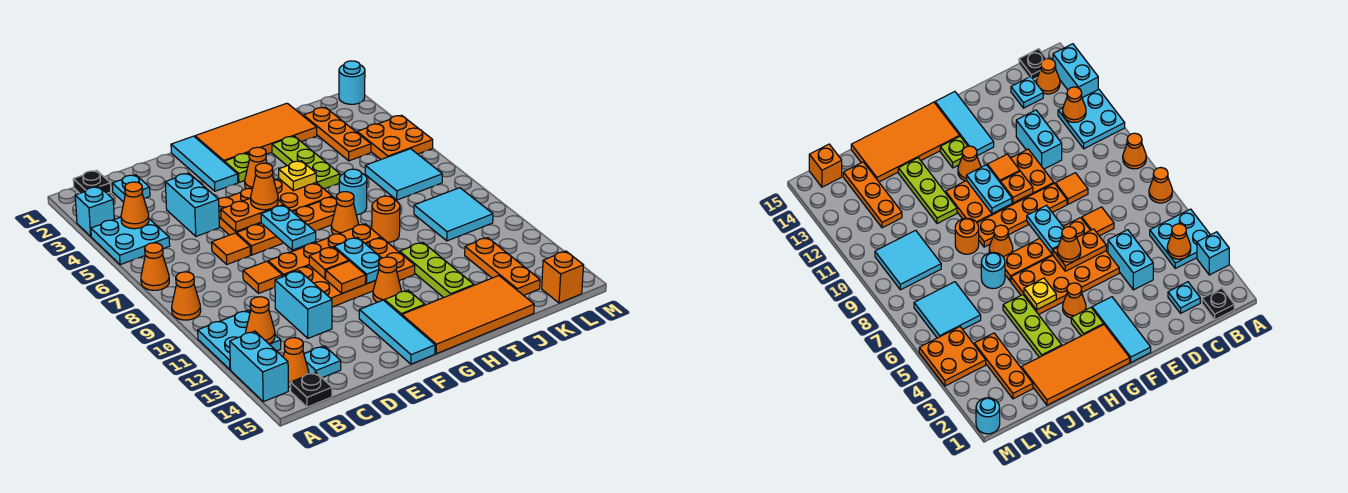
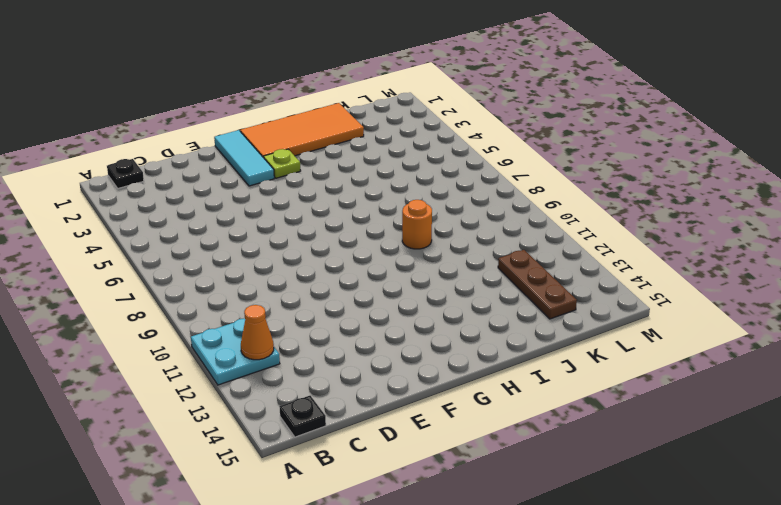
brown plate K12:K14 level 1 -> orange plate K12:K14 level 1
none -> cyan brick A3 level 1
none -> cyan plate A4:B5 level 1
none -> orange cone A7 level 1
none -> orange cone A9 level 1

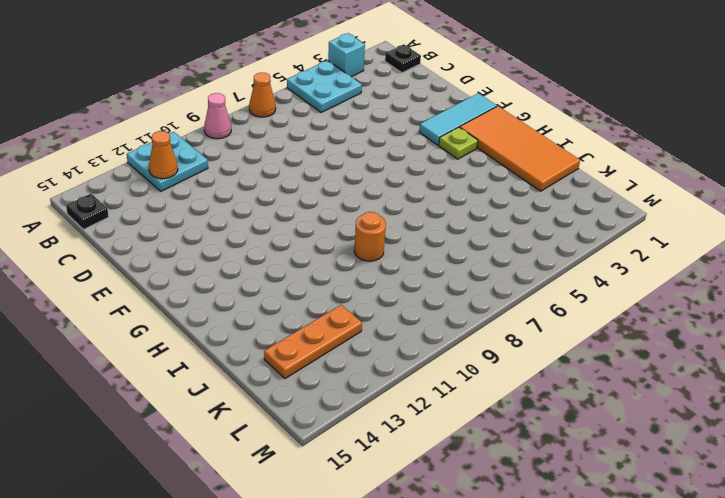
pink cone A9 level 1 -> orange cone A9 level 1
none -> cyan brick A13:A14 level 1
none -> orange cone B14 level 1
none -> cyan plate C2 level 1
none -> cyan plate C14 level 1

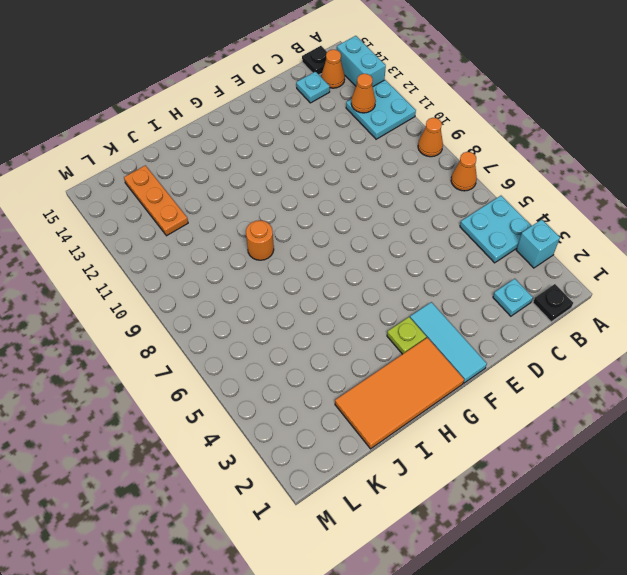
none -> cyan brick D4:D5 level 1
none -> orange tile D7 level 1
none -> orange tile D9 level 1
none -> cyan brick D11:D12 level 1

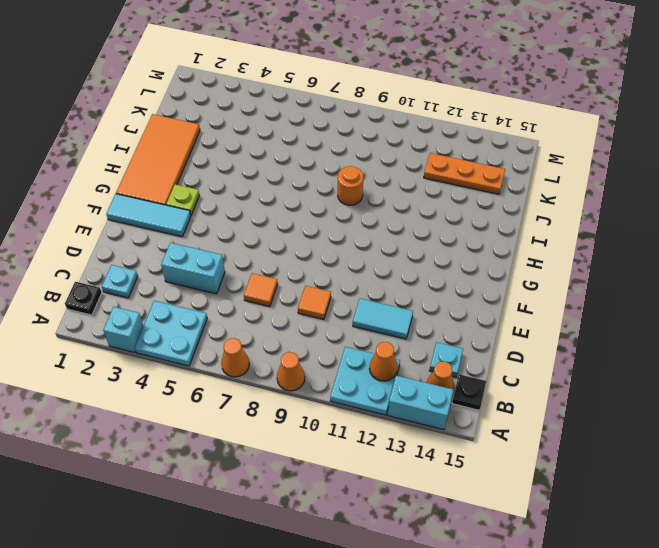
cyan tile D11:D12 level 1 -> cyan brick D11:D12 level 1
none -> orange plate E5:H6 level 1
none -> orange plate E7:H7 level 1
none -> orange plate E9:H9 level 1
none -> orange plate E10:H11 level 1

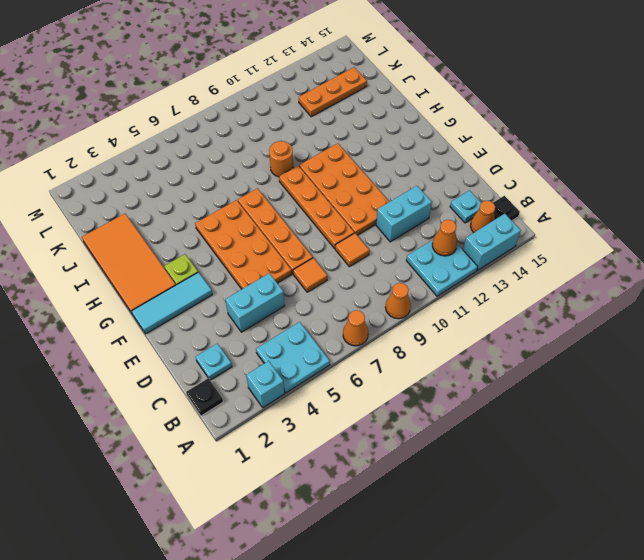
none -> cyan tile F13:F15 level 1
none -> orange cone G4 level 1
none -> orange cone G12 level 1
none -> lime plate G13 level 1

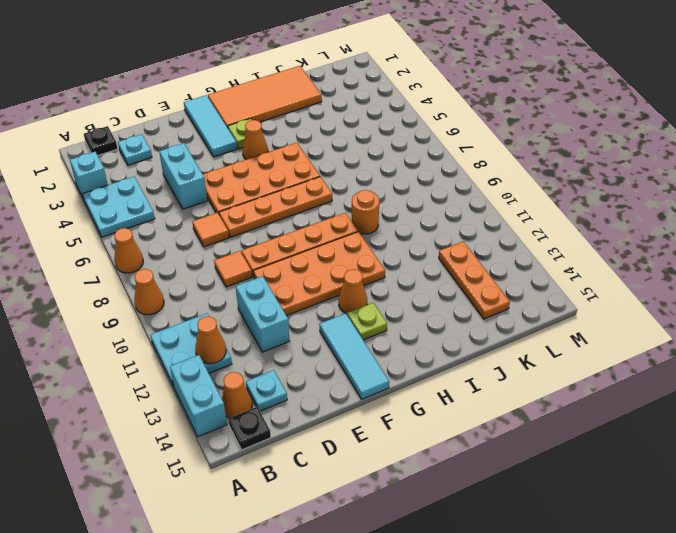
none -> orange tile G14:J15 level 1
none -> orange cone H8 level 1
none -> lime plate I3:I5 level 1
none -> cyan round brick I7 level 1

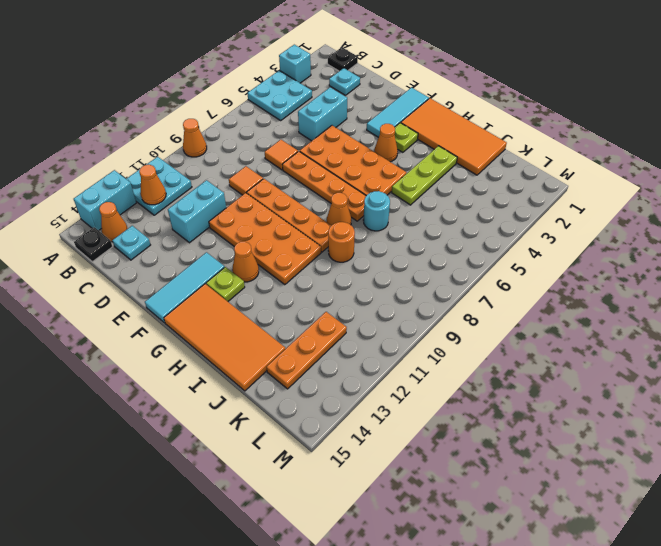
none -> orange cone A7 level 1
none -> lime plate I11:I13 level 1
none -> orange plate K2:K4 level 1
none -> cyan tile K6:L7 level 1

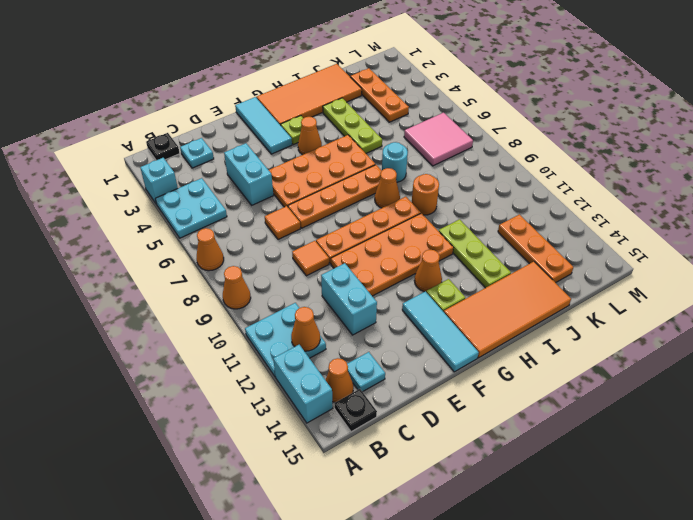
pink tile K6:L7 level 1 -> cyan tile K6:L7 level 1
none -> cyan tile K9:L10 level 1
none -> orange plate L4:M5 level 1
none -> orange brick L15 level 1
none -> cyan round brick M1 level 1

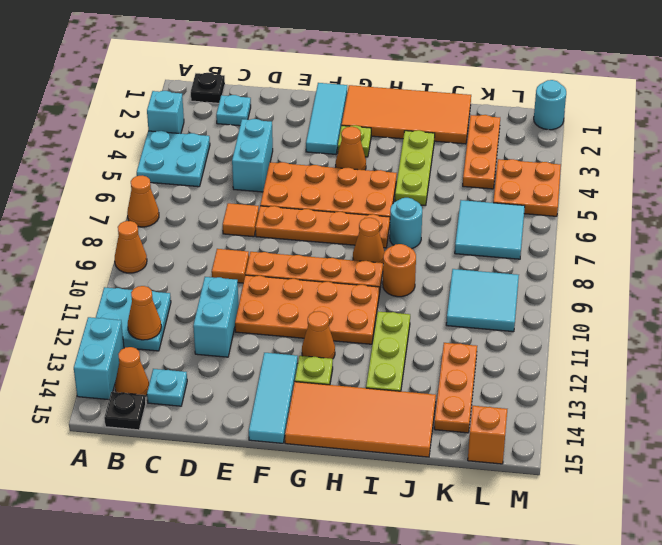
none -> orange cone B4 level 2
none -> orange plate E6:F6 level 2
none -> cyan plate F7:F8 level 2
none -> orange plate F10 level 2

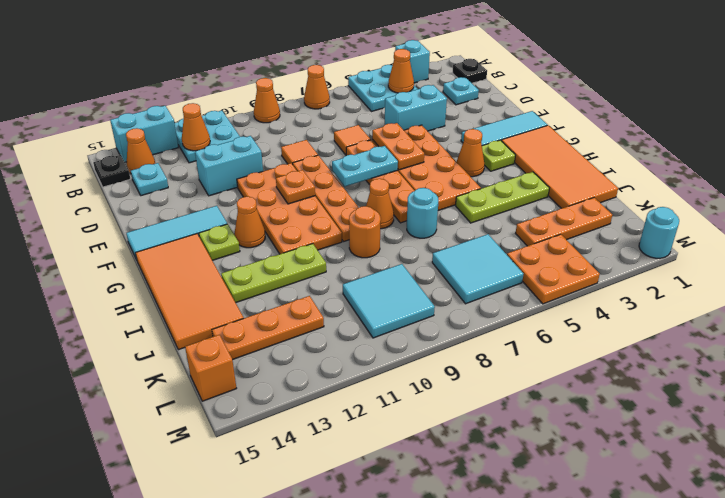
none -> orange tile F11 level 2
none -> cyan plate G10:G11 level 2
none -> yellow plate H5 level 2
none -> orange cone F6 level 3

